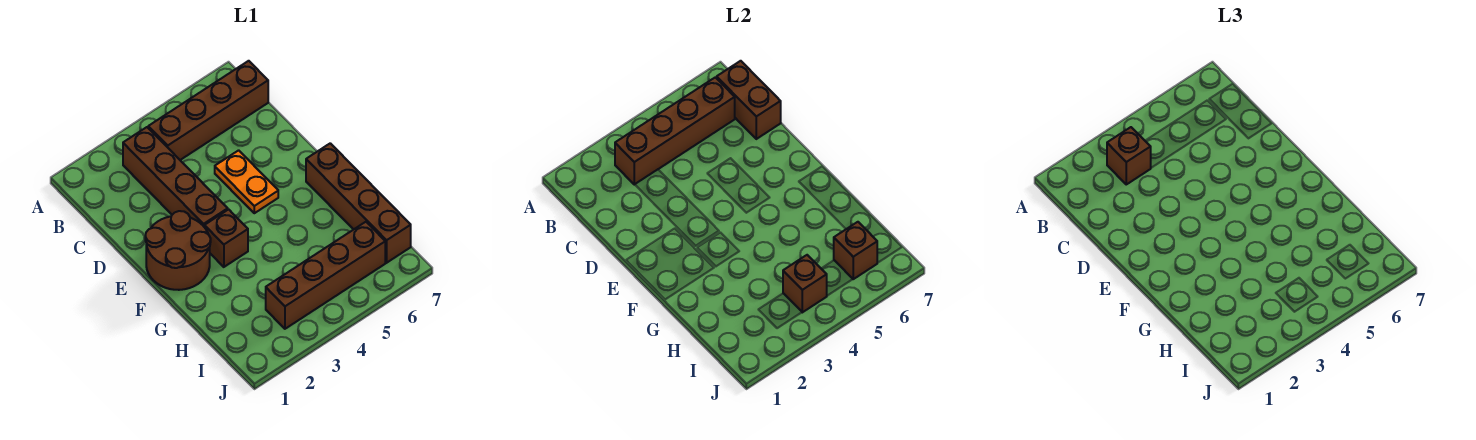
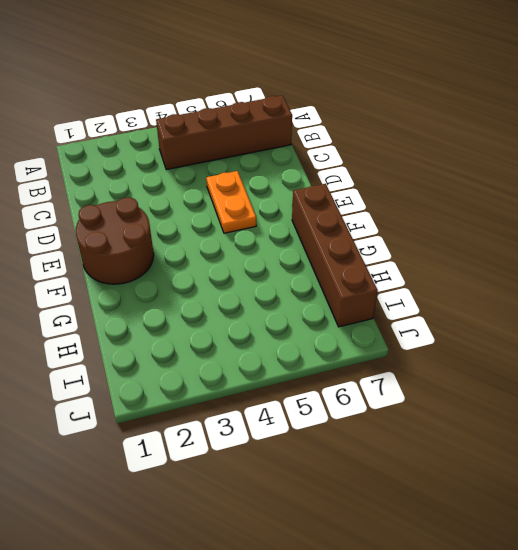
none -> brown brick B3:E3 level 1
none -> brown brick F3 level 1
none -> brown brick I3:I6 level 1

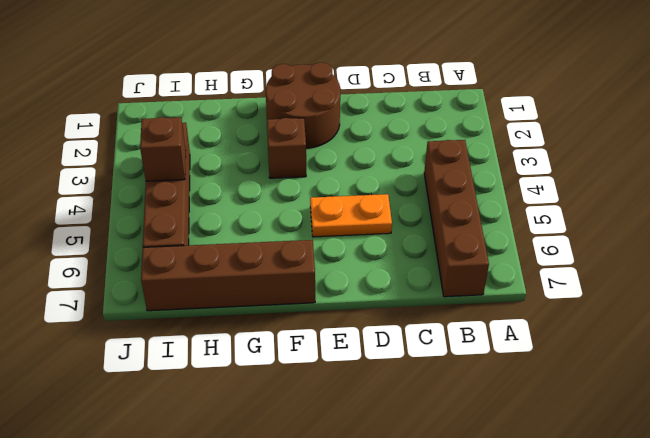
none -> brown brick B3:E3 level 1
none -> brown brick B3:B6 level 2
none -> brown brick B7:C7 level 2

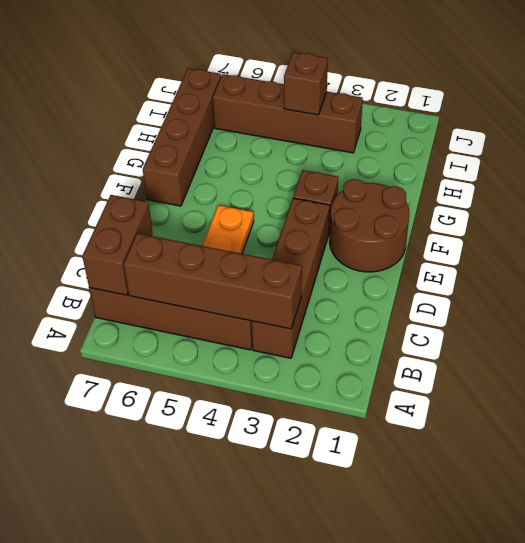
none -> brown brick I6 level 2
none -> brown brick B3 level 3

